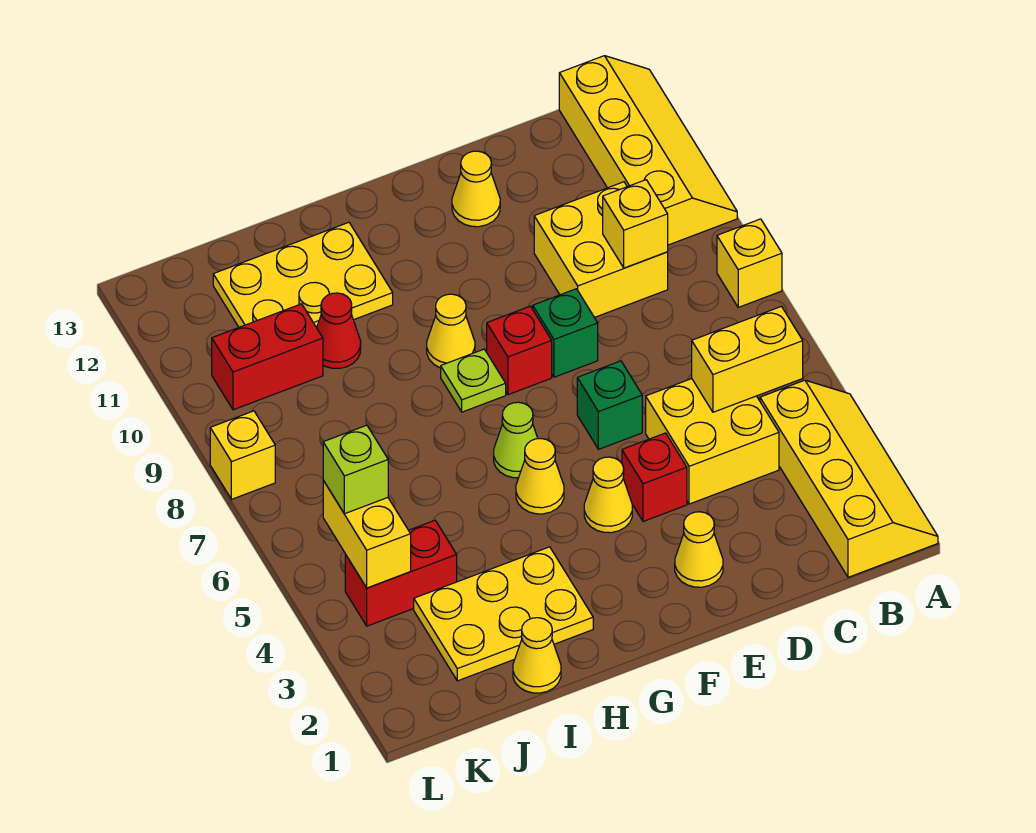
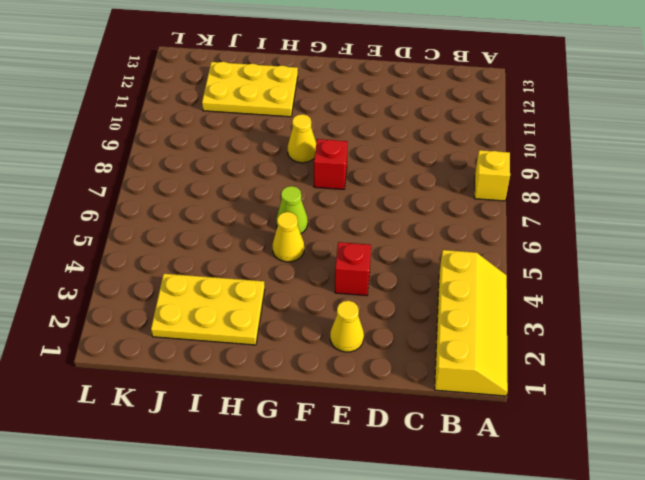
none -> yellow slope A10:B13 level 1 top B
none -> yellow brick C4:D5 level 1
none -> yellow brick C9:D10 level 1

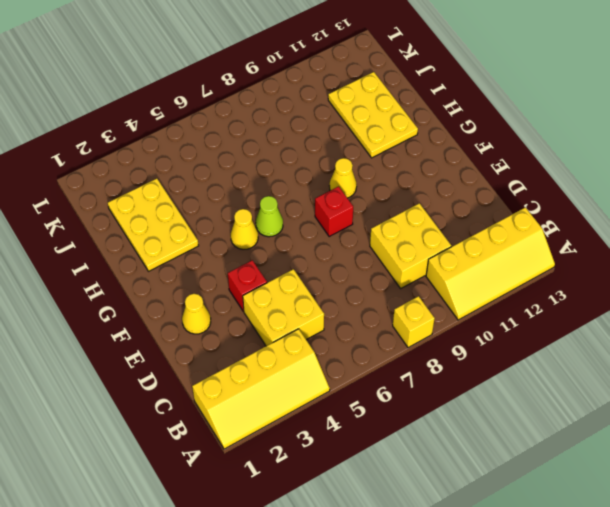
none -> green brick E6 level 1
none -> green brick E8 level 1
none -> yellow cone E12 level 1

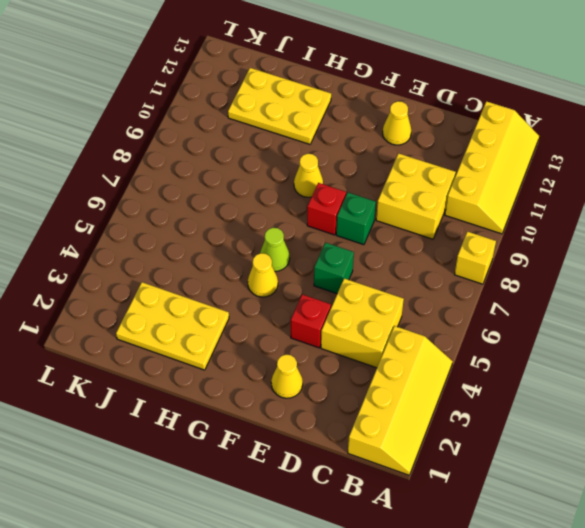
none -> yellow cone F4 level 1
none -> lime plate G8 level 1
none -> yellow cone I1 level 1

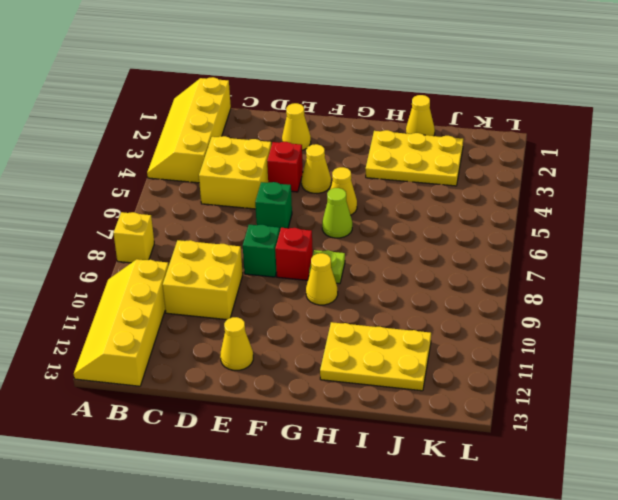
none -> red cone I10 level 1
none -> red brick J4:K4 level 1
none -> red brick J10:K10 level 1

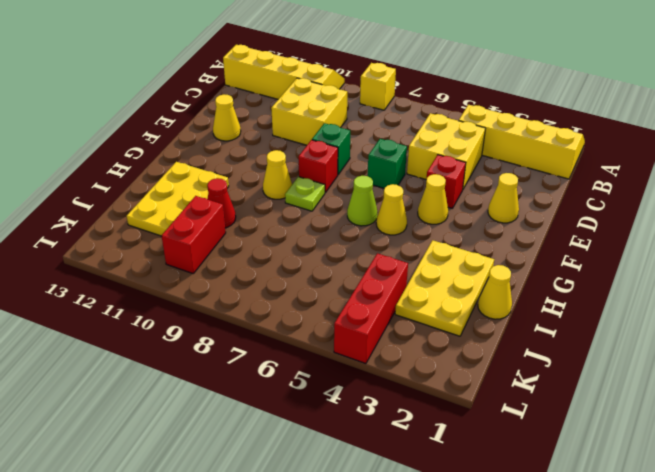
red brick J4:L4 level 1 -> red brick J4:K4 level 1
none -> yellow brick L8 level 1
none -> yellow brick B5:C5 level 2
none -> yellow brick C9 level 2

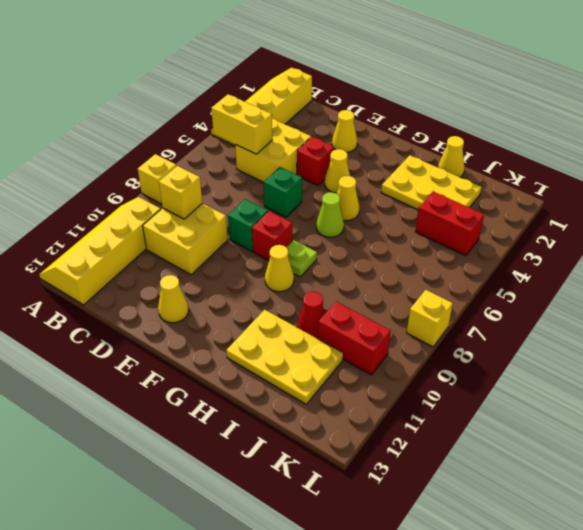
none -> yellow brick K4:K5 level 2
none -> lime brick K5 level 3

